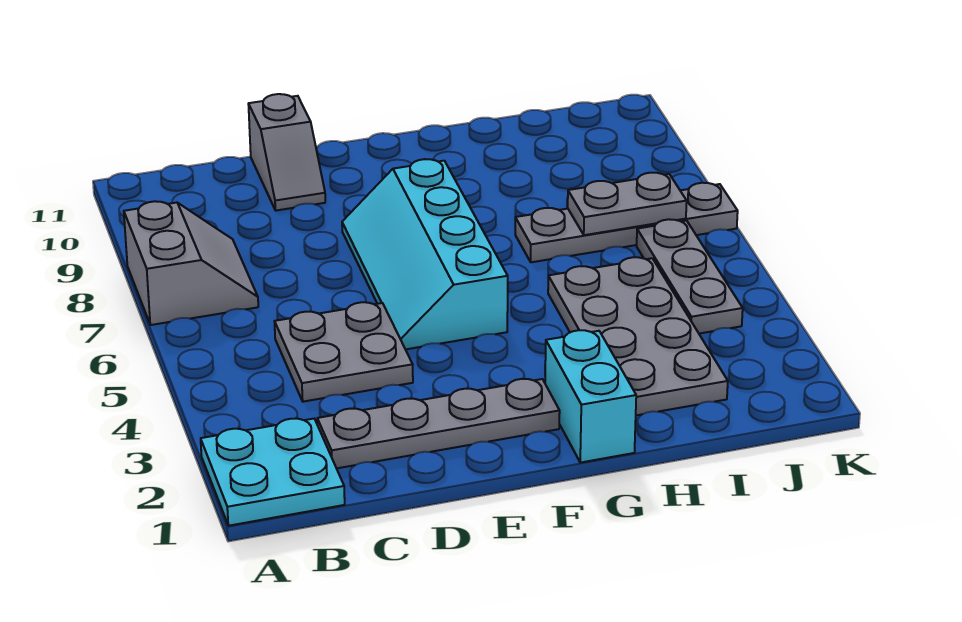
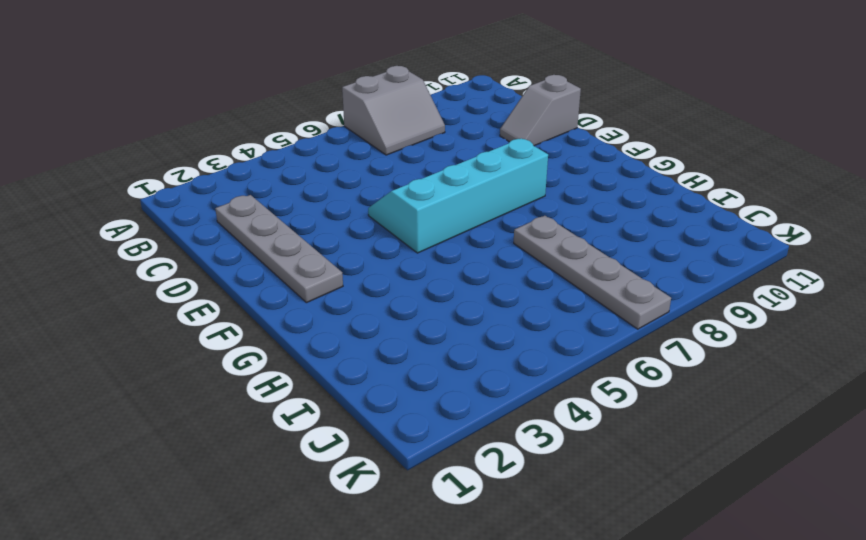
none -> cyan plate A1:B2 level 1
none -> grey plate C4:D5 level 1

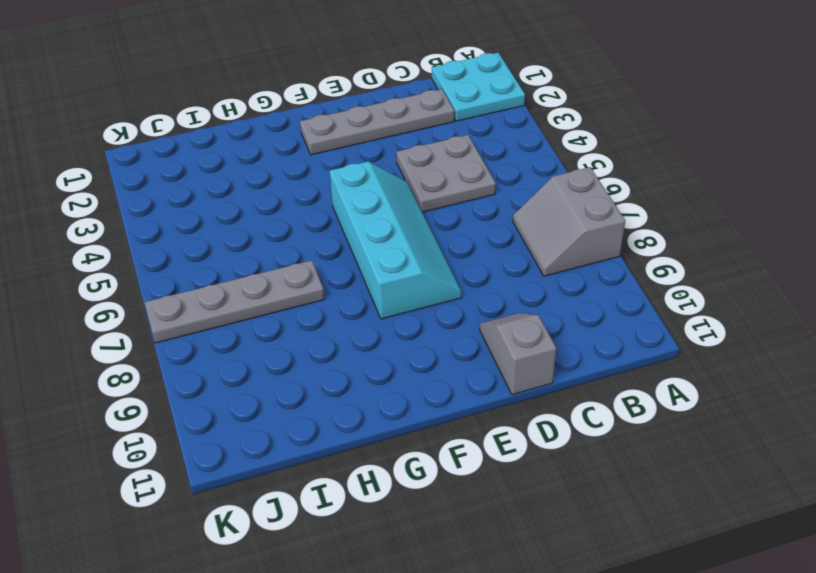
none -> cyan brick G1:G2 level 1
none -> grey plate H2:I5 level 1

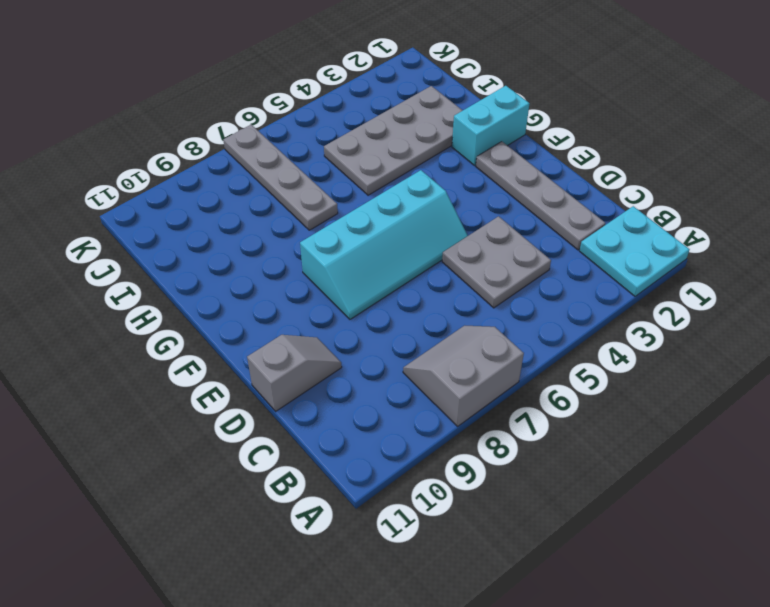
none -> grey plate J4:J6 level 1
none -> grey plate I7:J7 level 2

